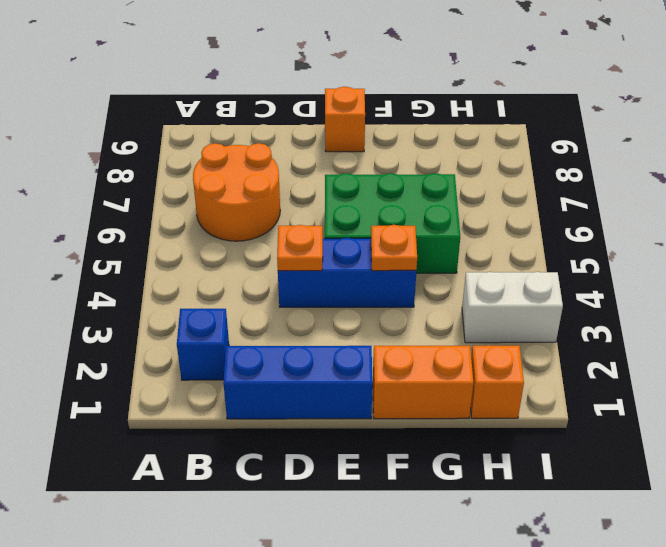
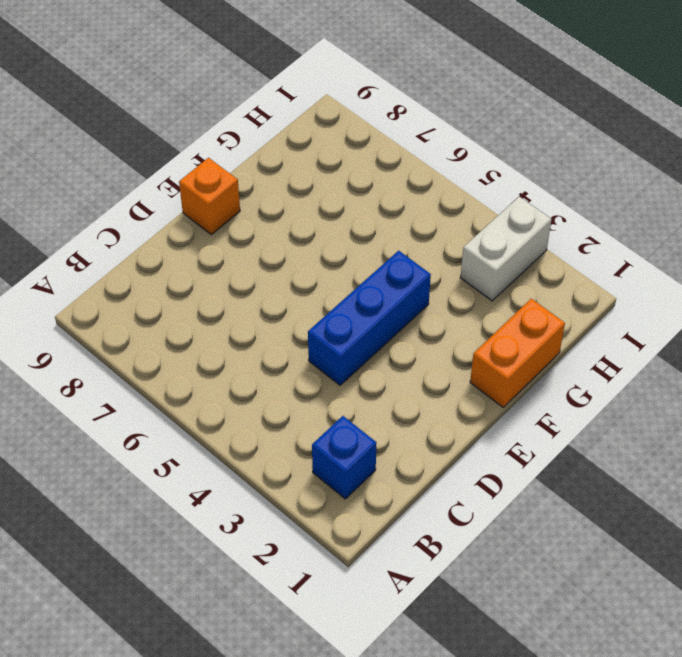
none -> orange round brick B6:C7 level 1
none -> blue brick C1:E1 level 1

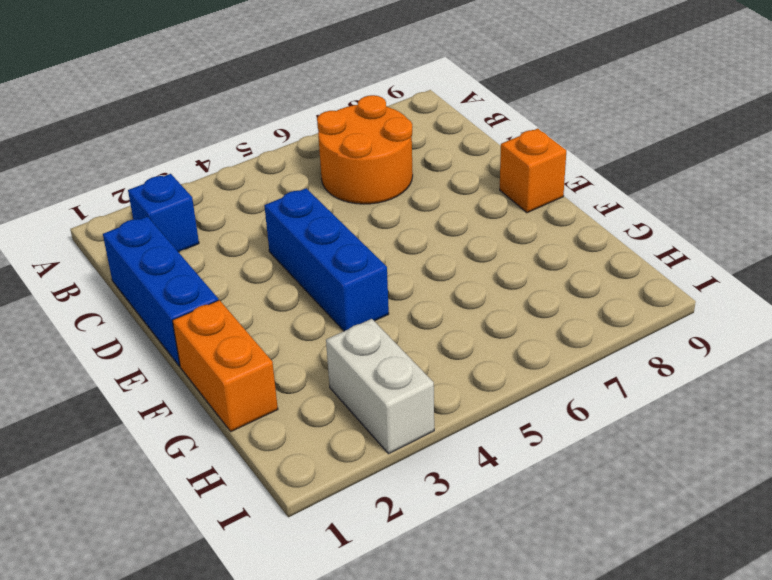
none -> green brick E5:G6 level 1
none -> orange brick H1 level 1

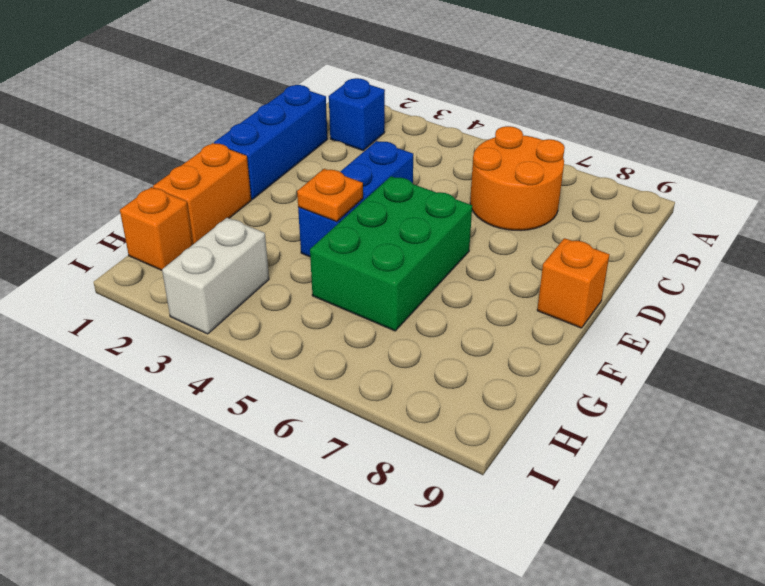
none -> orange plate D4 level 2

